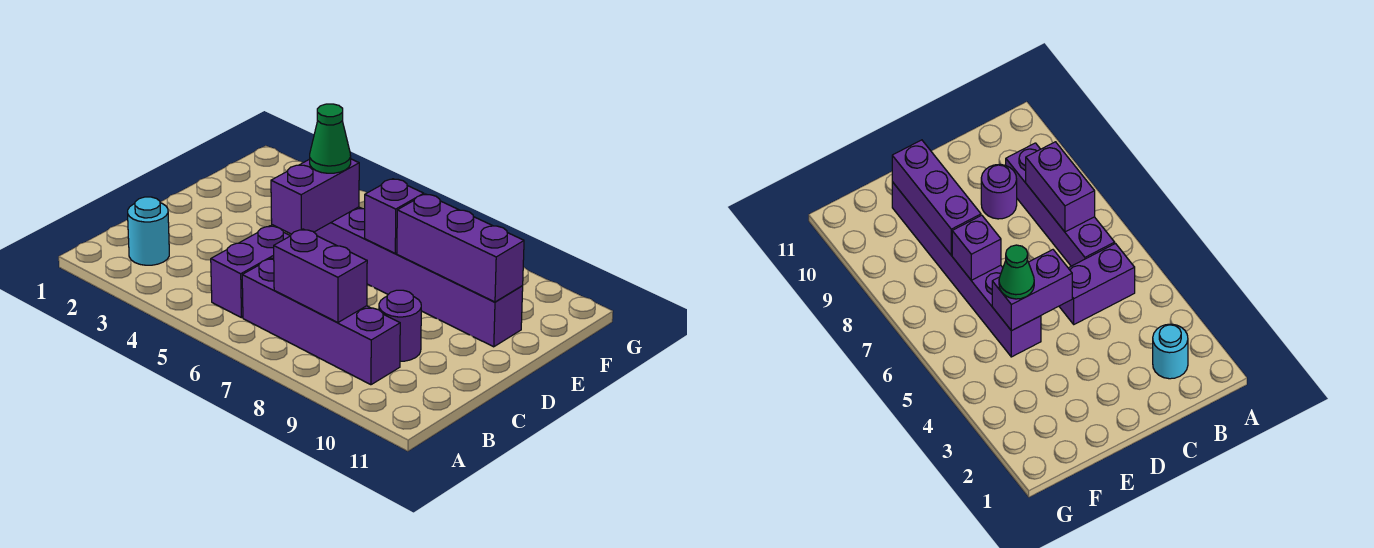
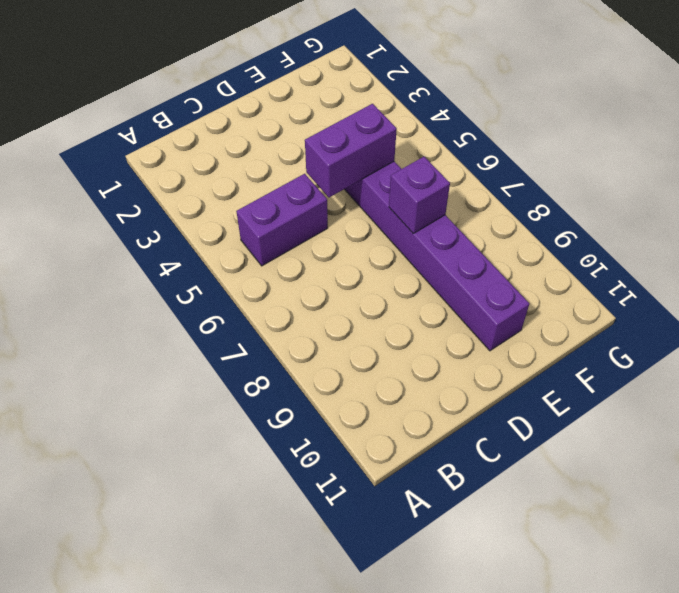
none -> cyan round brick B2 level 1
none -> purple brick B6:B9 level 1

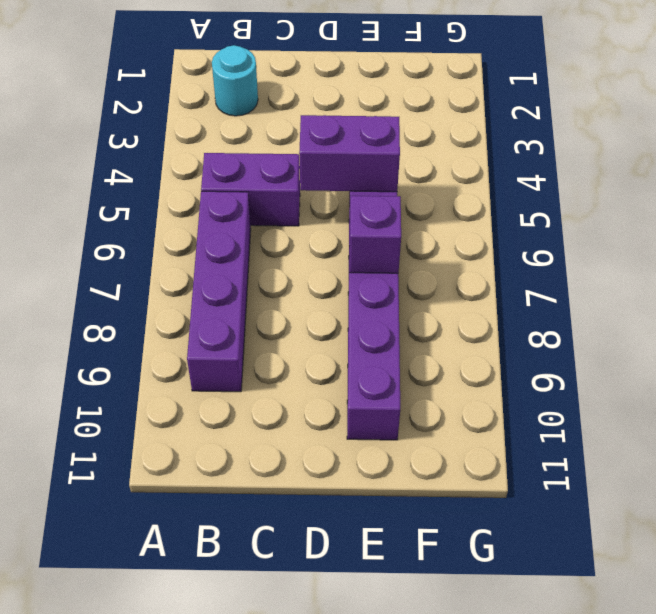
none -> purple round brick C9 level 1
none -> purple brick B7:B8 level 2

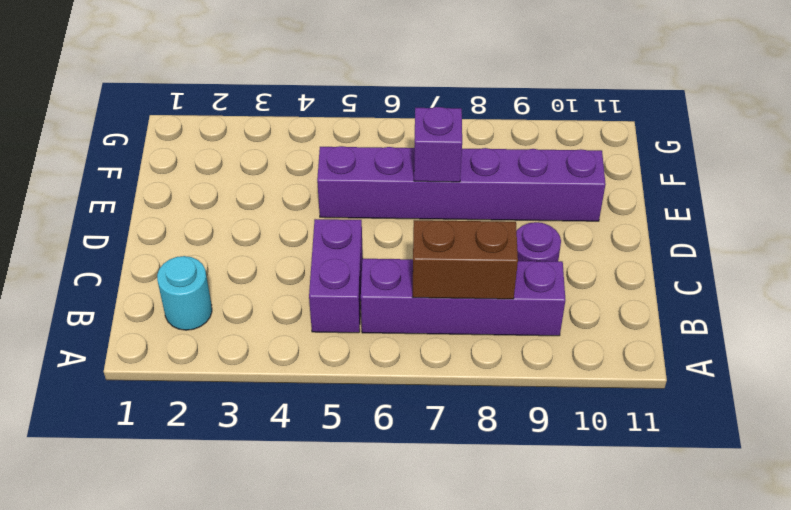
brown brick B7:B8 level 2 -> purple brick B7:B8 level 2
none -> purple brick D5:E5 level 2
none -> purple brick E8:E10 level 2

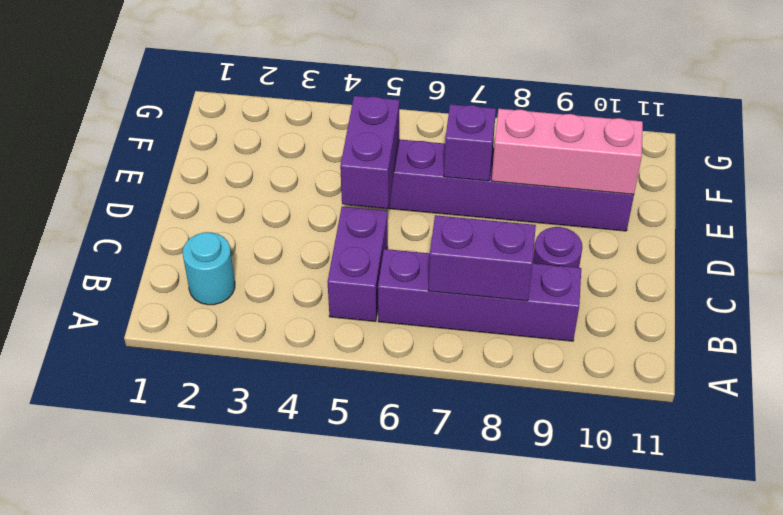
pink brick E8:E10 level 2 -> purple brick E8:E10 level 2
none -> green cone E5 level 3

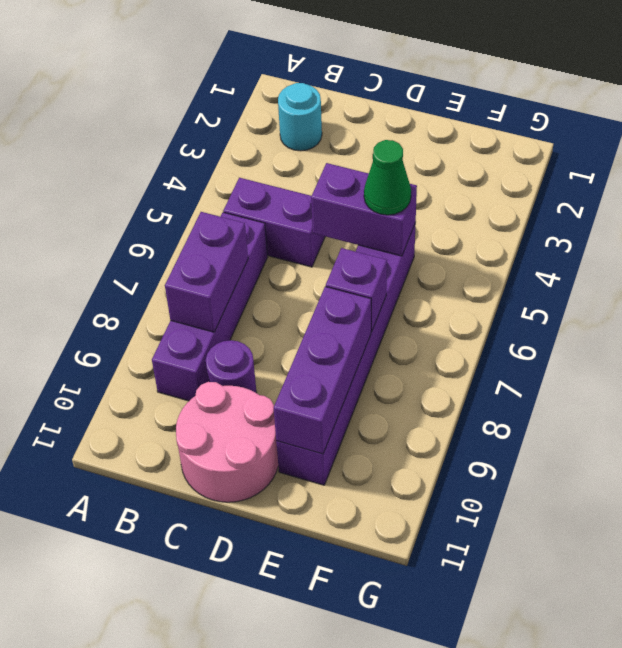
pink round brick C10:D11 level 1 -> none

